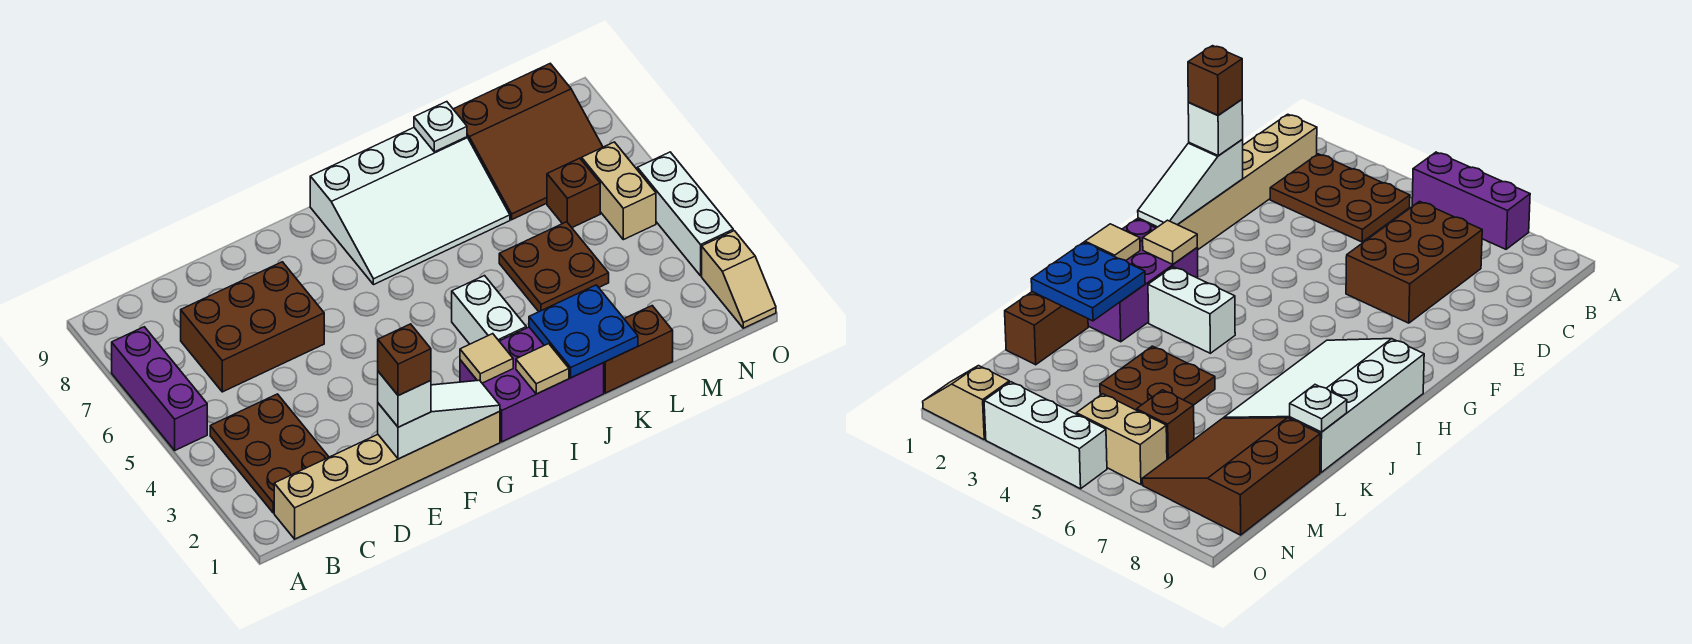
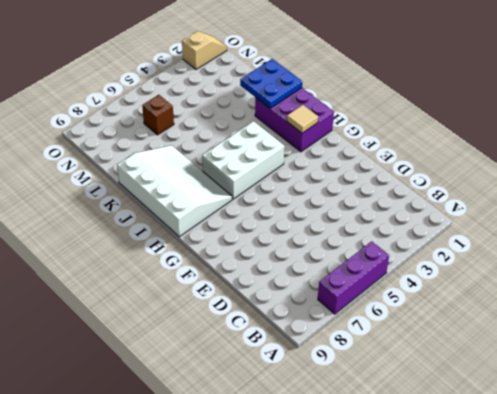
white brick H4:I6 level 1 -> white brick I3:I4 level 1
none -> tan brick B1:G1 level 1
none -> brown plate B2:C4 level 1
none -> brown brick C6:E7 level 1

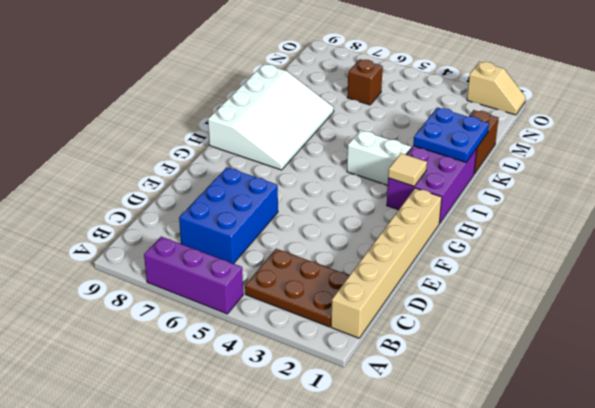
blue brick C6:E7 level 1 -> brown brick C6:E7 level 1
none -> brown plate K4:L5 level 1
none -> brown slope L7:N9 level 1 top 9
none -> tan brick N5:N6 level 1

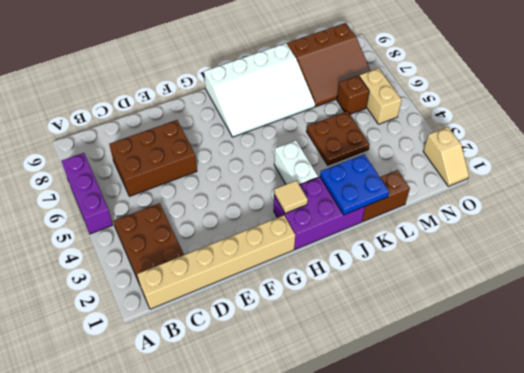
none -> white brick O3:O5 level 1
none -> white slope E1:G1 level 2 top E
none -> tan tile I1 level 2

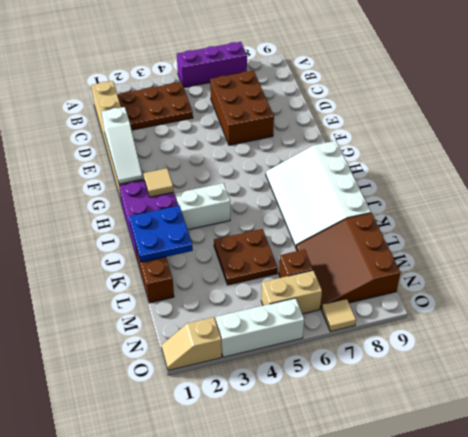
tan tile O7 level 1 -> tan tile I1 level 2
none -> white plate K9 level 2
none -> white brick E1 level 3
none -> brown brick E1 level 4

